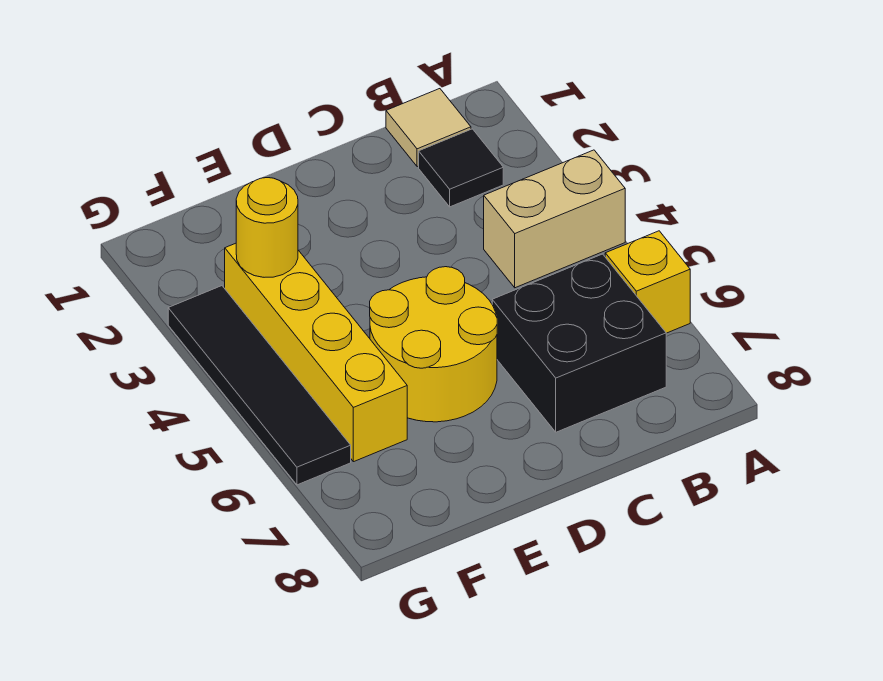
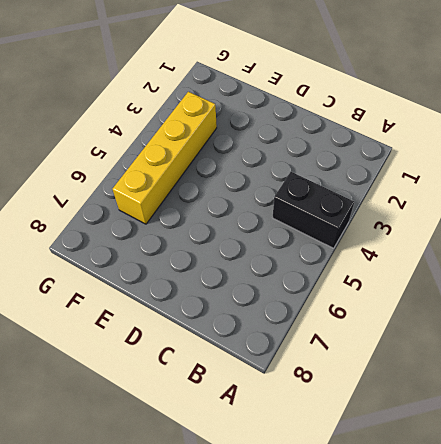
black brick A4:B4 level 1 -> tan brick A4:B4 level 1
none -> yellow brick A6 level 1
none -> tan tile B1 level 1

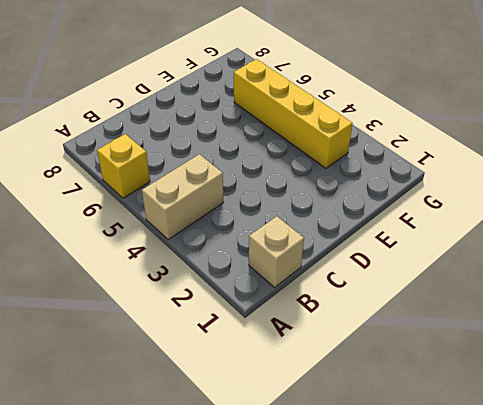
tan brick B1 level 1 -> tan tile B1 level 1
none -> black tile B2 level 1
none -> black brick B6:C7 level 1

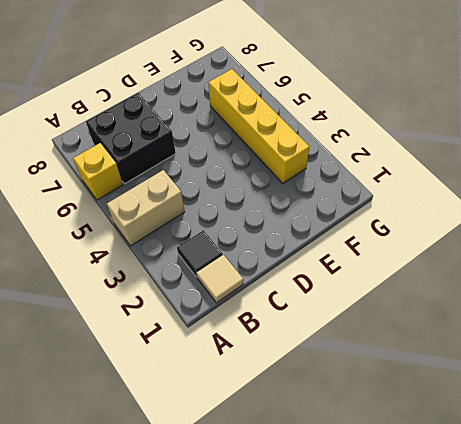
none -> yellow round brick D5:E6 level 1
none -> black tile G3:G6 level 1

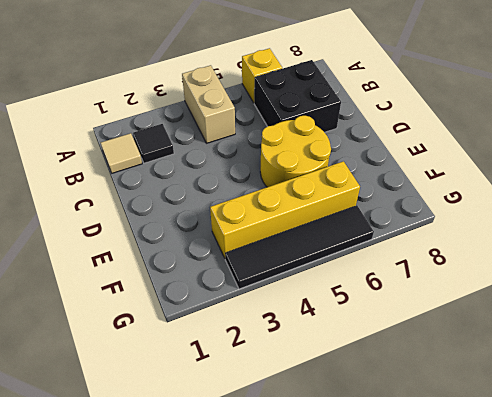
none -> yellow round brick F3 level 2

